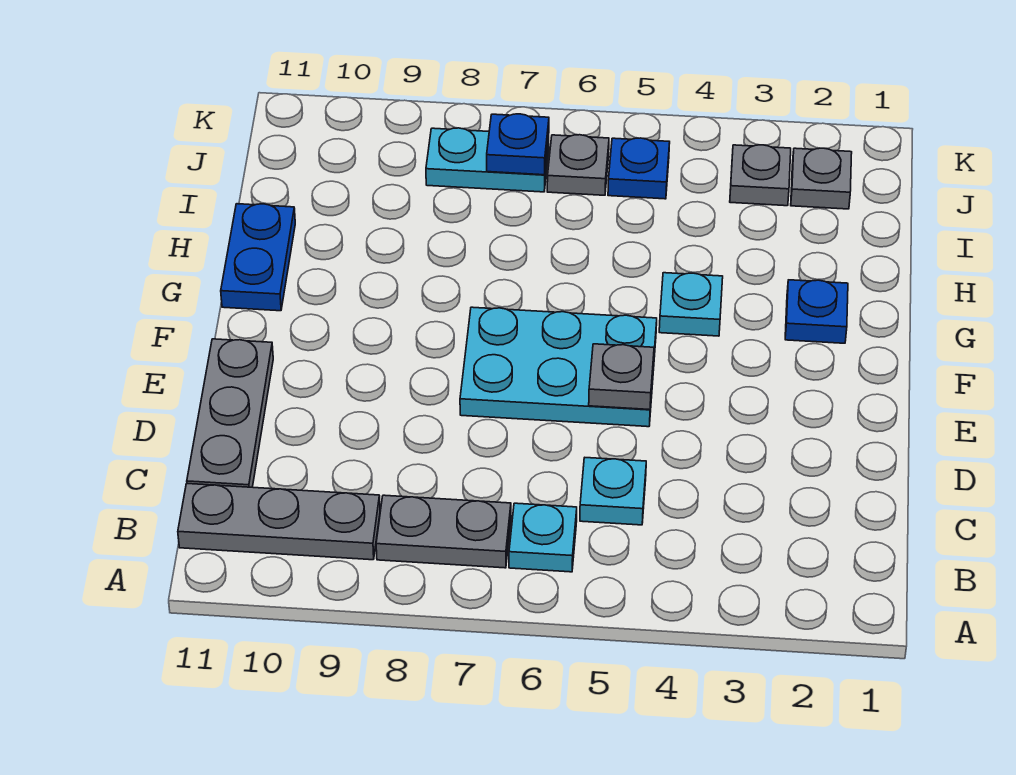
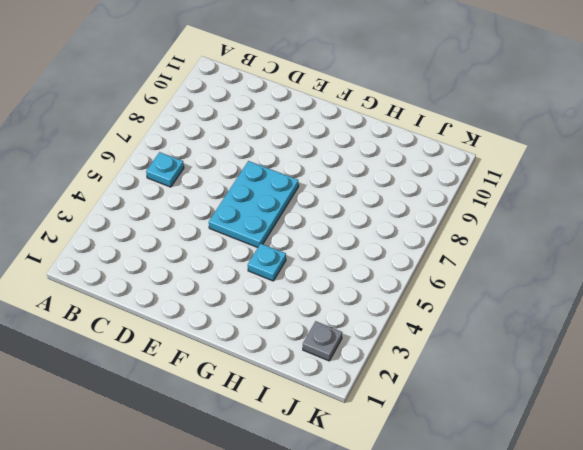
none -> grey plate B7:B8 level 1
none -> grey plate B9:B11 level 1
none -> cyan plate C5 level 1

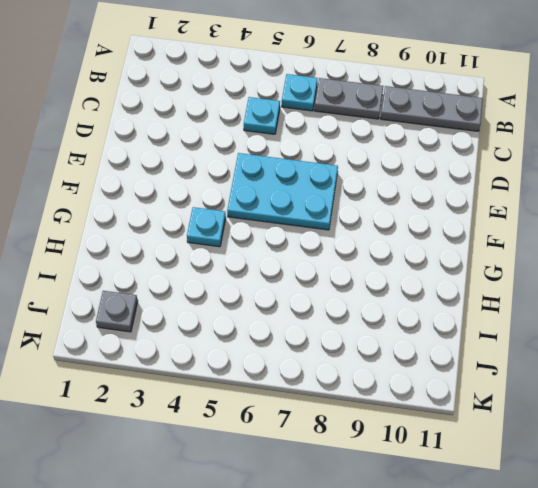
none -> grey plate C11:E11 level 1
none -> blue plate G2 level 1
none -> blue plate G11:H11 level 1

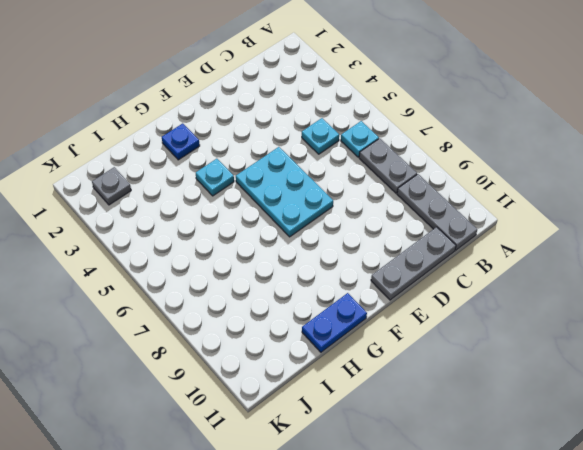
none -> grey plate J3 level 1
none -> blue plate J5 level 1
none -> grey plate J6 level 1

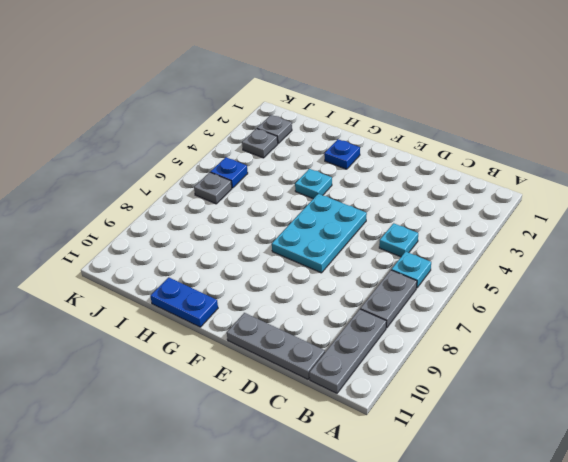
none -> cyan plate J7:J8 level 1
none -> grey plate E5 level 2
none -> blue plate J7 level 2

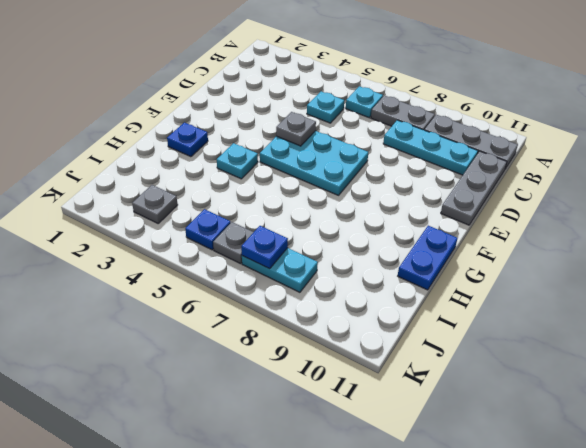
cyan plate C8:C10 level 1 -> none
none -> grey plate J2 level 1

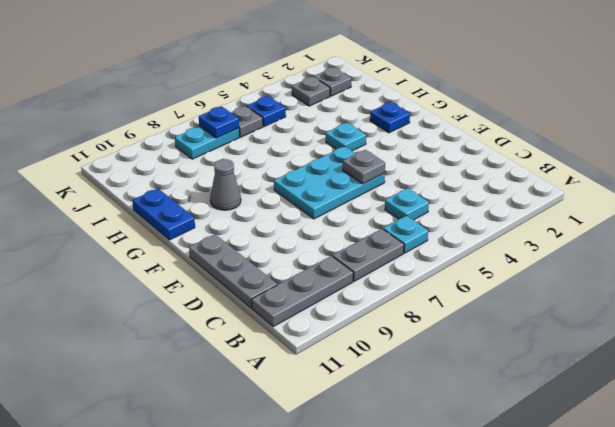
grey cone G9 level 1 -> none

